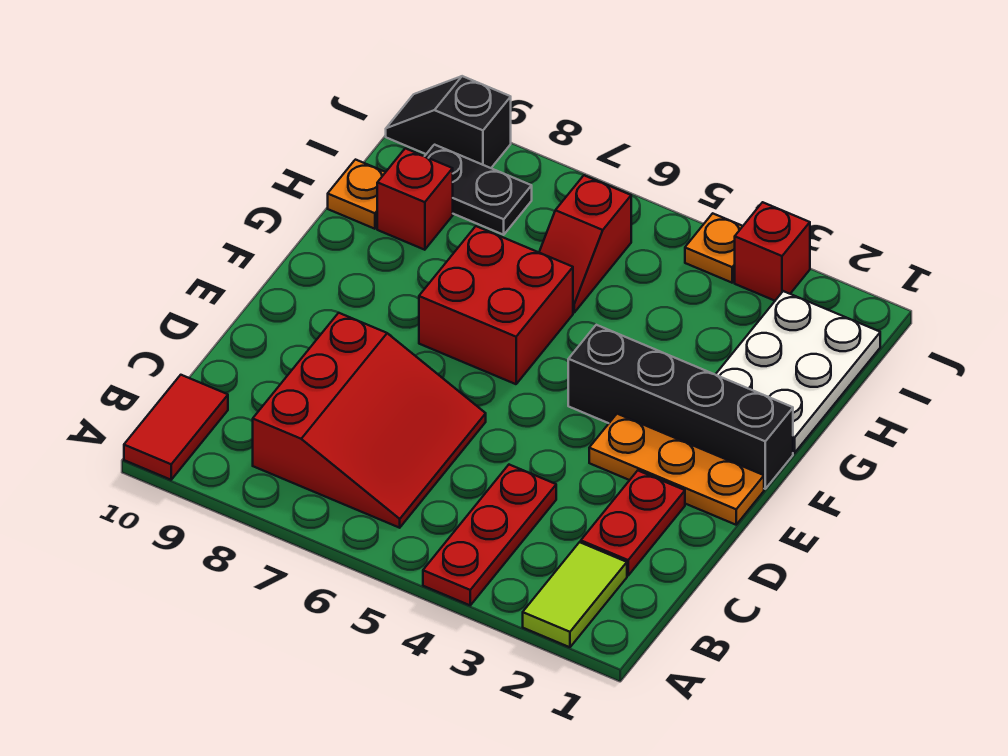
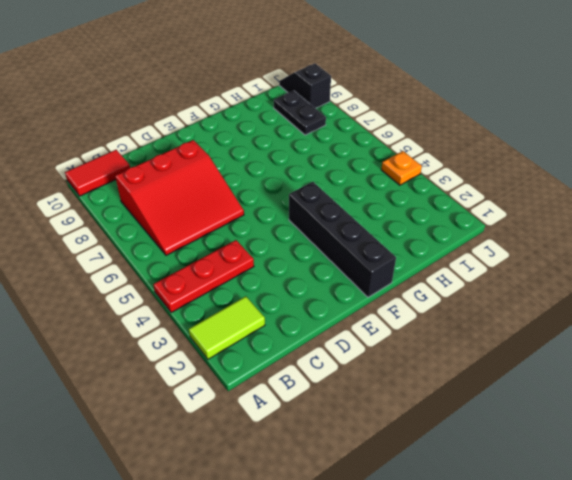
none -> red plate C2:D2 level 1
none -> orange plate E1:E3 level 1
none -> red brick F6:G7 level 1

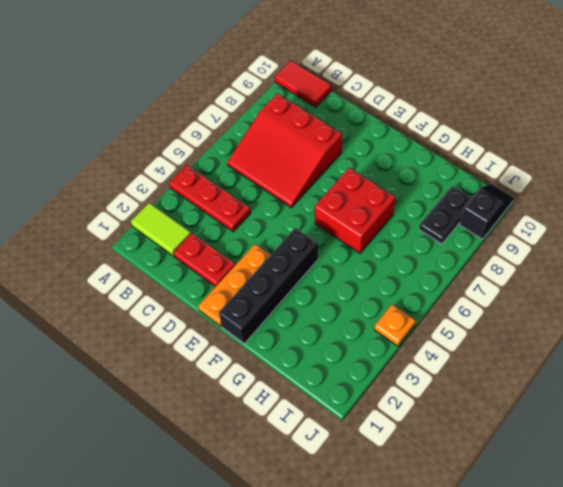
none -> white plate G1:I2 level 1
none -> red slope H6:I6 level 1 top I
none -> red brick H9 level 1

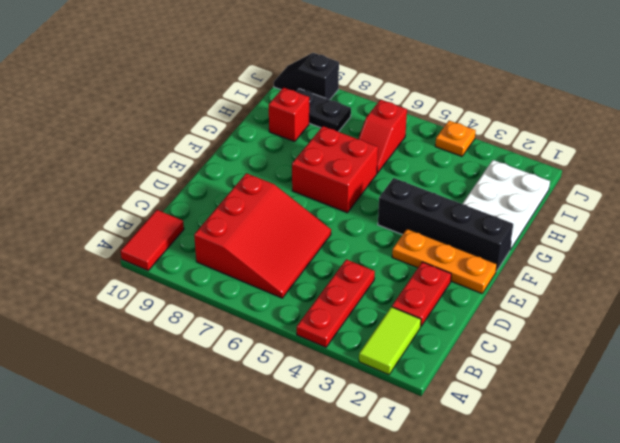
none -> orange plate H10 level 1
none -> red brick J3 level 1

